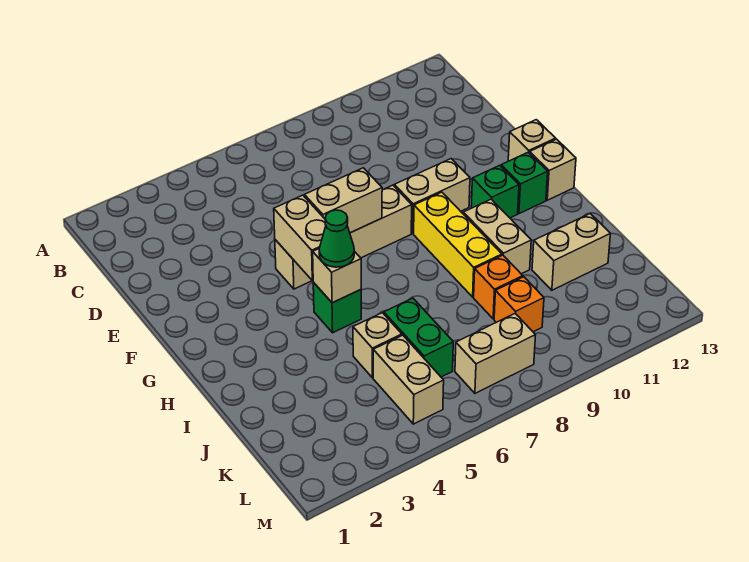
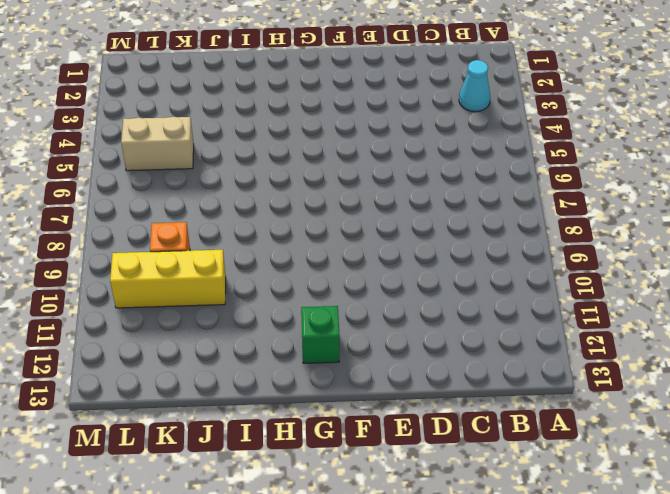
cyan cone B3 level 1 -> none
yellow brick J10:L10 level 1 -> yellow brick G9:I9 level 1
none -> tan brick F5:F8 level 1
none -> tan brick F9:F10 level 1
none -> tan brick F13 level 1

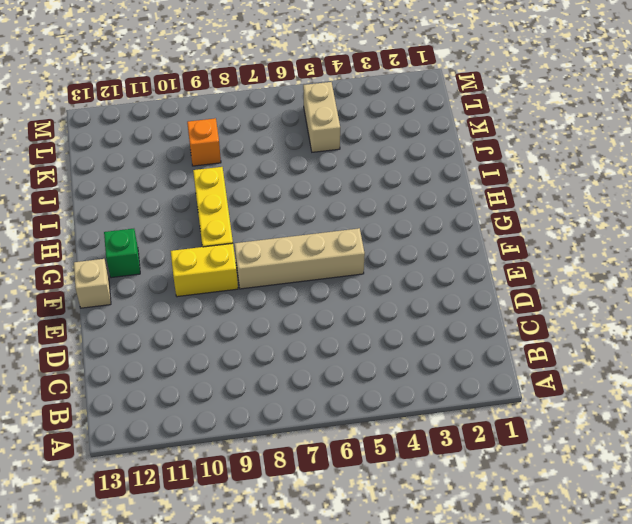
yellow brick F9:F10 level 1 -> tan brick F9:F10 level 1
none -> green brick G11 level 1
none -> tan brick G13 level 1
none -> green brick H5 level 1

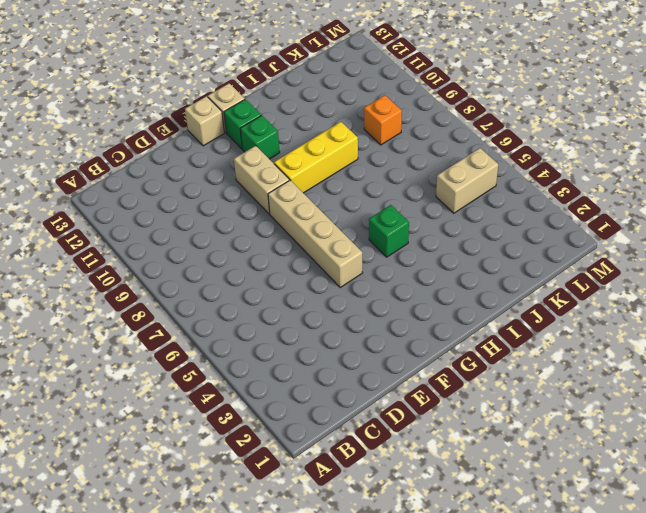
none -> tan brick H10:I10 level 1
none -> tan brick J5 level 1
none -> green brick J6:K6 level 1

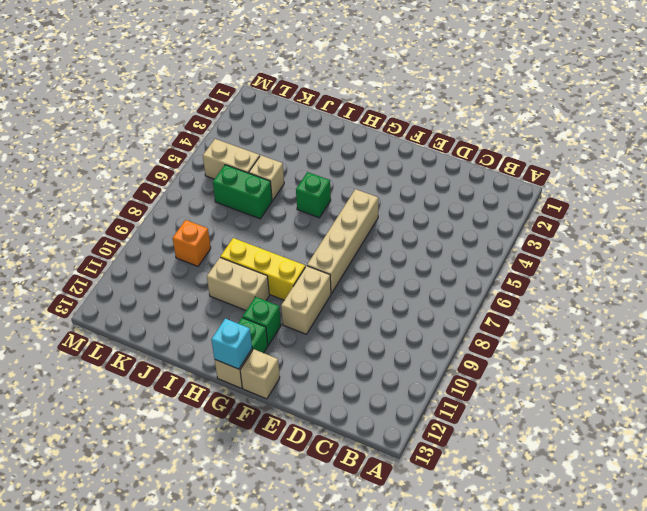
cyan brick G13 level 2 -> none
none -> orange brick J9 level 1
none -> tan brick J11:J12 level 1
none -> tan brick L7:L8 level 1

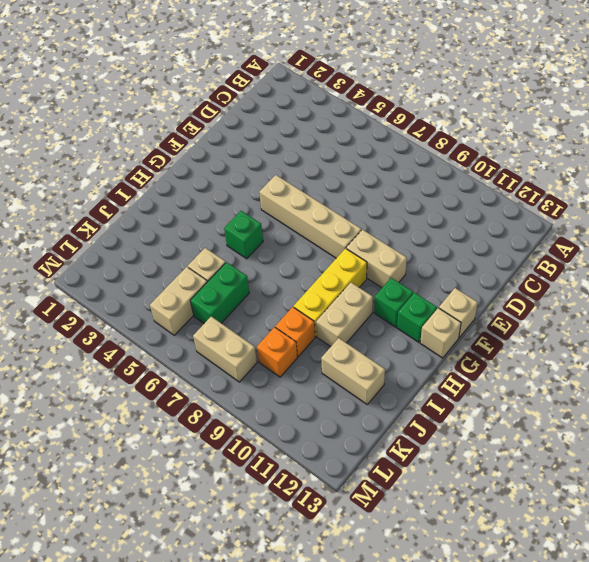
none -> tan brick F5:G5 level 2
none -> tan brick F6:F7 level 2
none -> tan brick H5 level 2

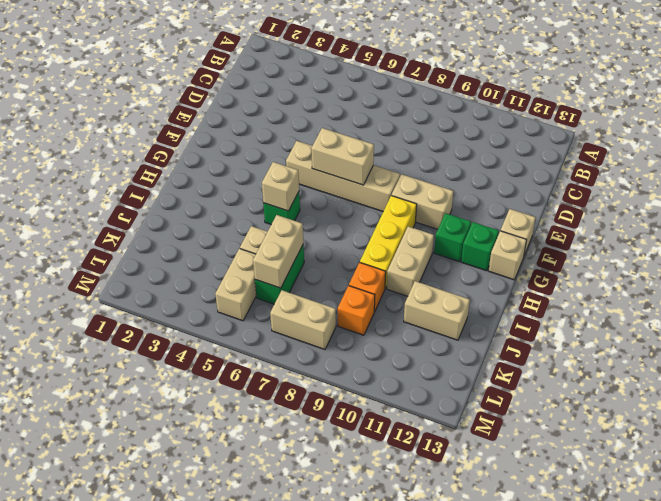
tan brick J6:K6 level 2 -> tan brick F5:G5 level 2
none -> green cone H5 level 3

